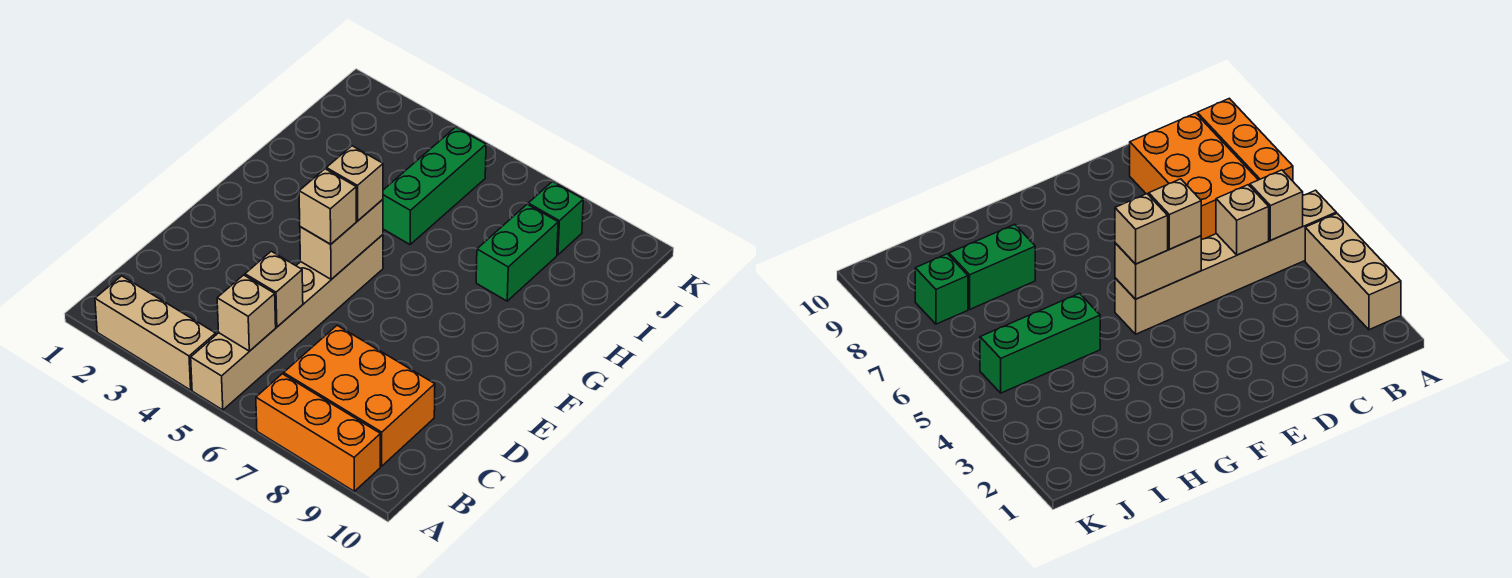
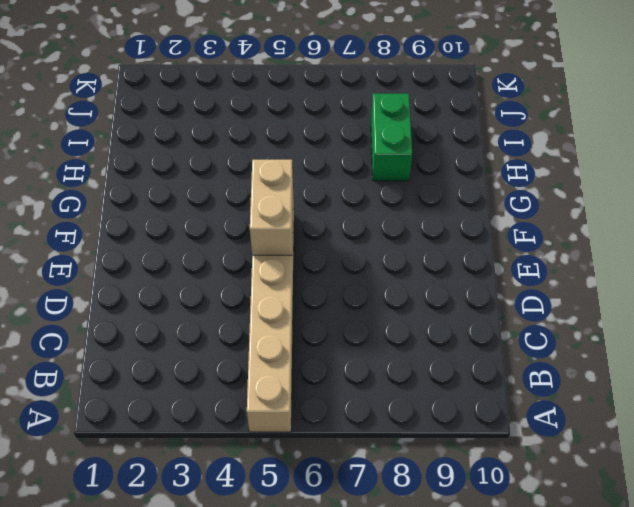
none -> tan brick A2:A4 level 1
none -> orange brick A7:A9 level 1
none -> orange brick B7:C9 level 1

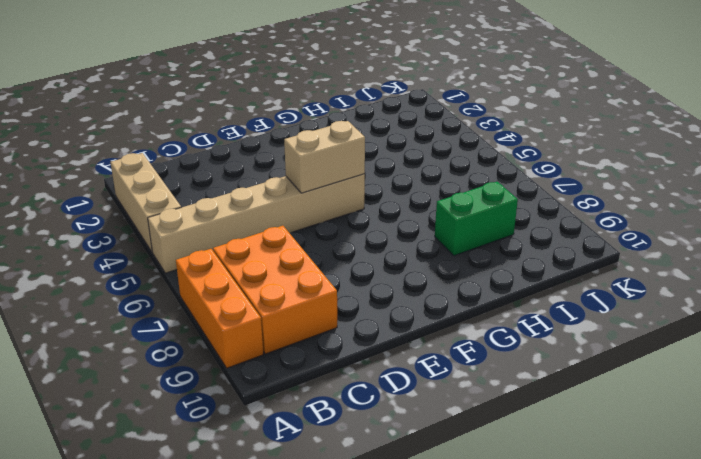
none -> green brick H5:J5 level 1
none -> green brick J8 level 1
none -> tan brick B5 level 2

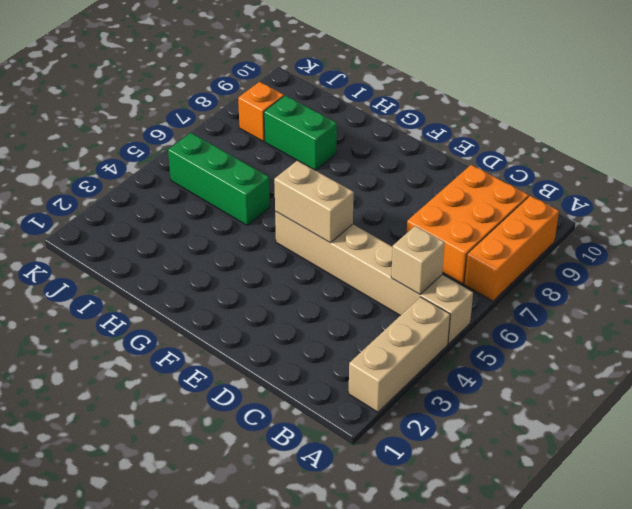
orange brick J8 level 1 -> green brick J8 level 1
none -> tan brick C5 level 2
none -> tan brick E5 level 3
none -> tan brick F5 level 3

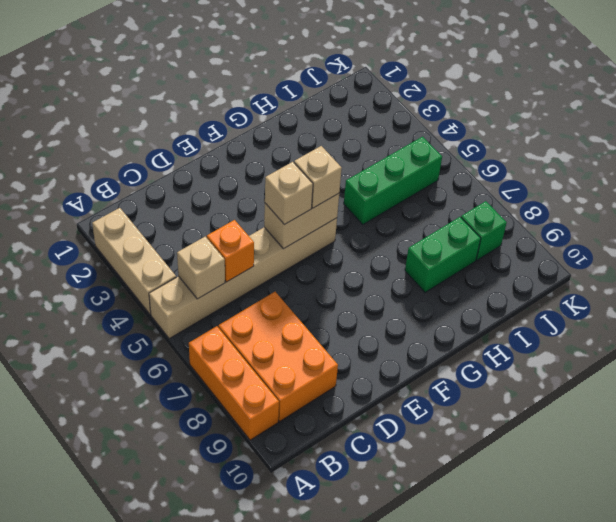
orange brick C5 level 2 -> tan brick C5 level 2

